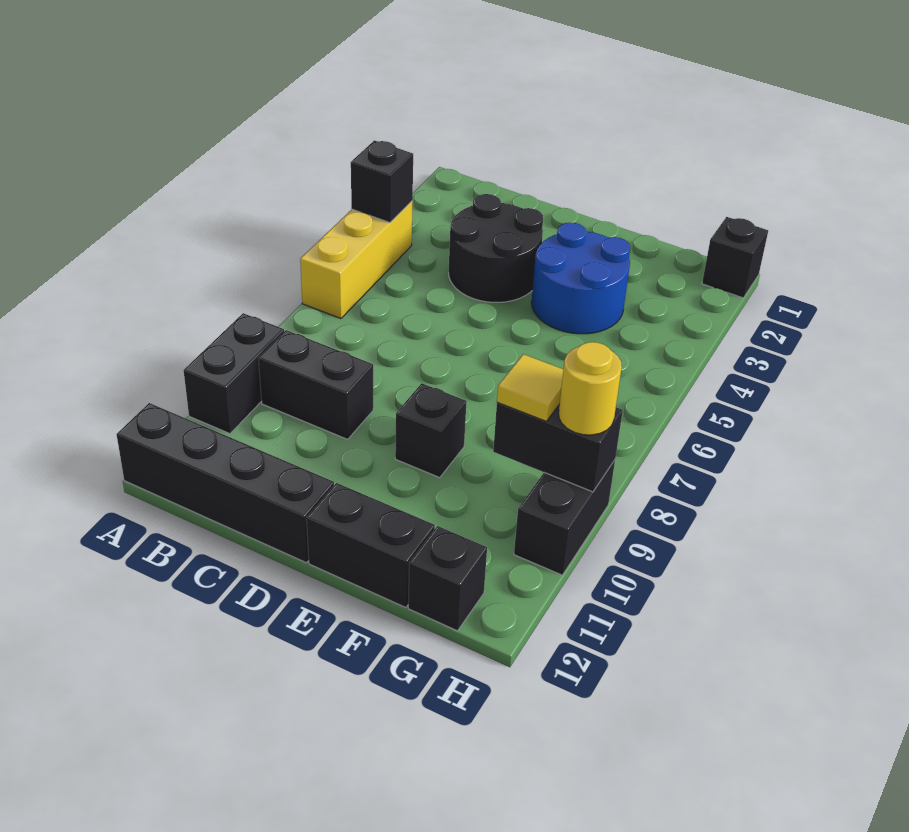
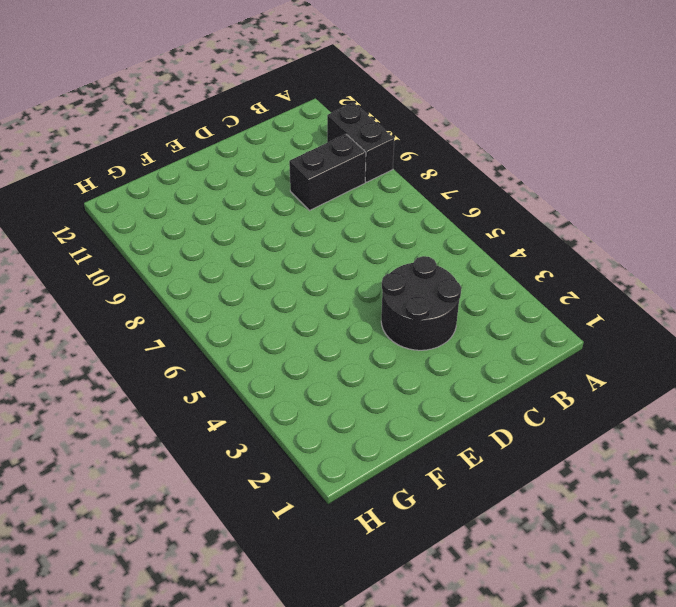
none -> yellow brick A4:A6 level 1
none -> black brick A12:D12 level 1
none -> blue round brick E3:F4 level 1

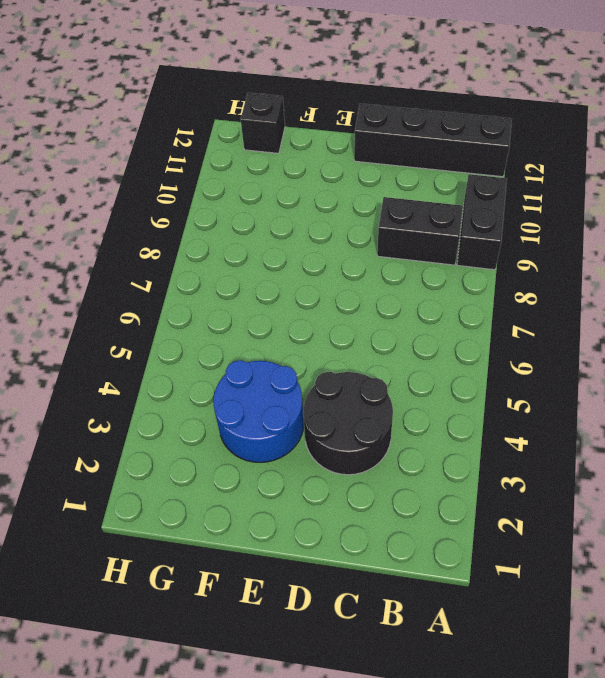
none -> yellow brick A4:A6 level 1
none -> black brick E9 level 1
none -> black brick E12:F12 level 1

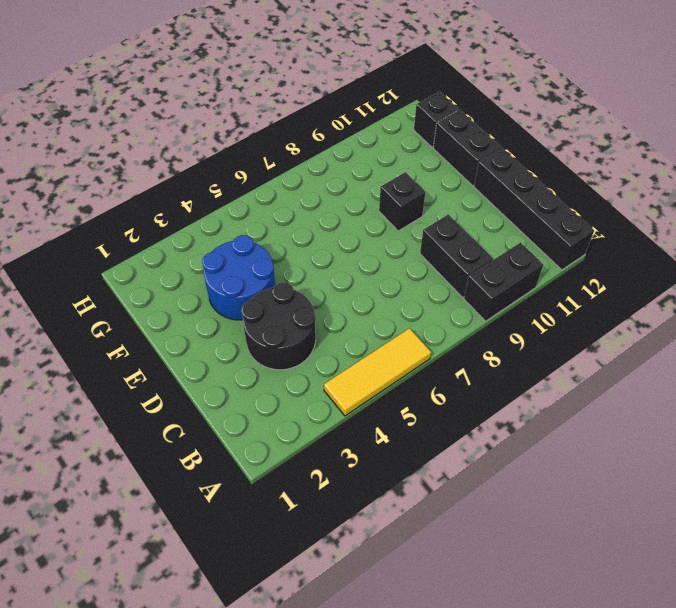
yellow tile A4:A6 level 1 -> yellow brick A4:A6 level 1
none -> black brick H1 level 1
none -> black brick H9:H10 level 1
none -> black brick A4 level 2

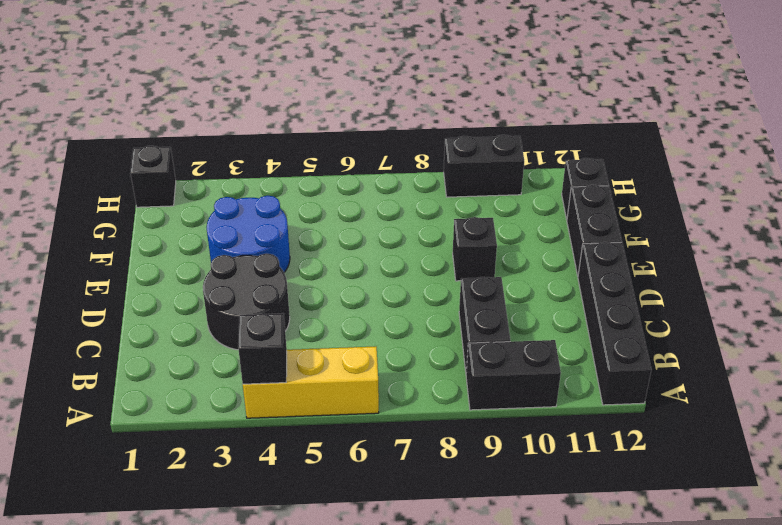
none -> black brick G9:H9 level 2
none -> yellow tile G9 level 3
none -> yellow round brick H9 level 3

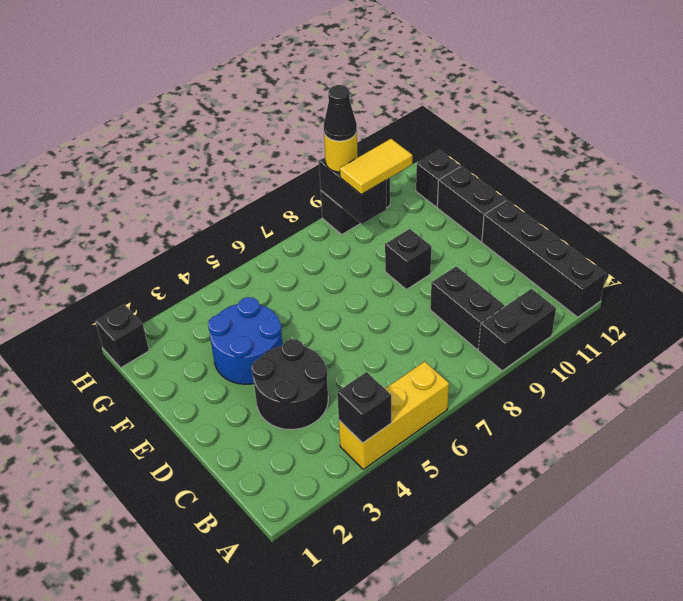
yellow tile G9:G10 level 3 -> yellow tile G9 level 3
black cone H9 level 4 -> none

